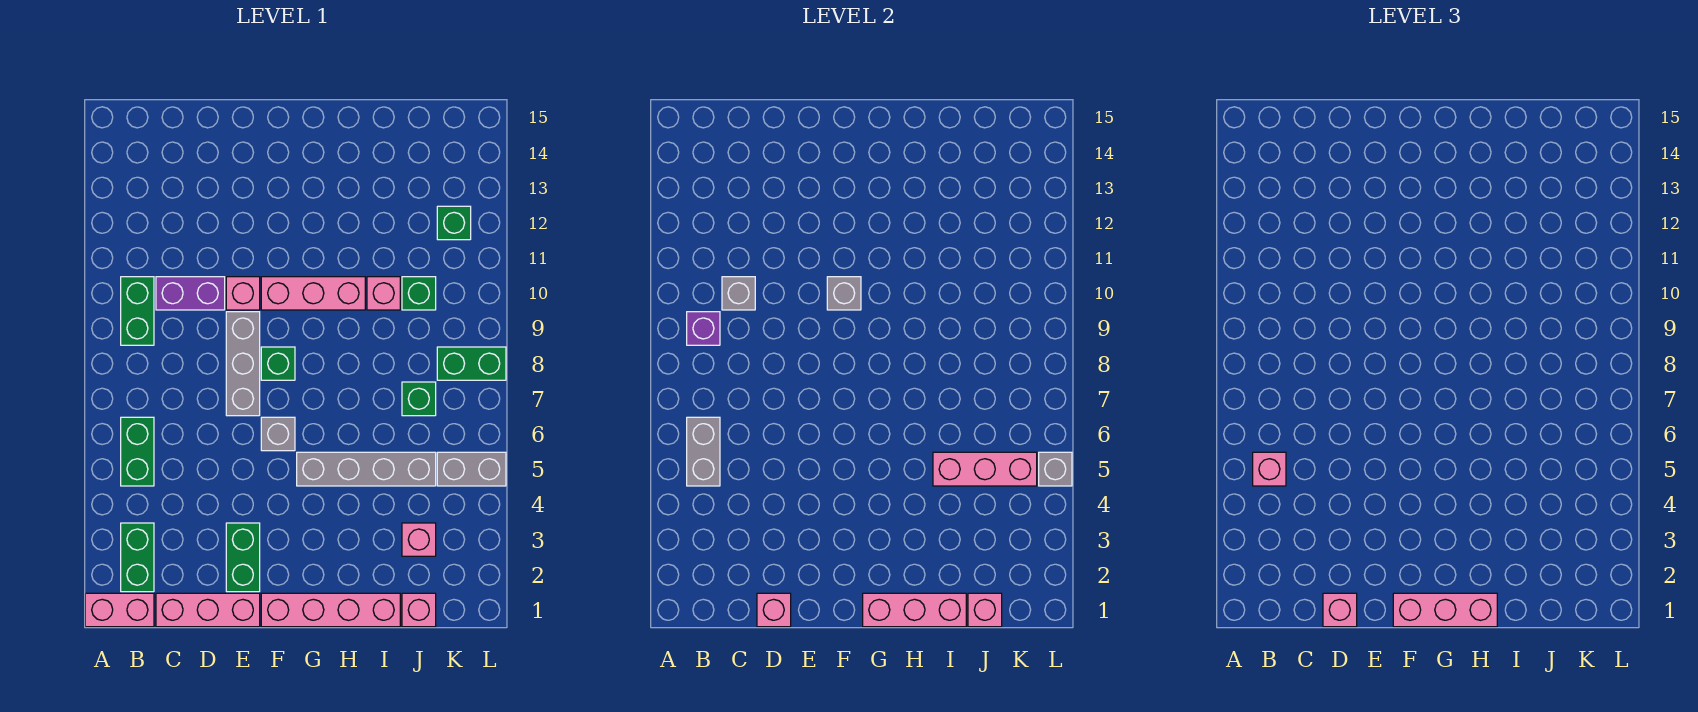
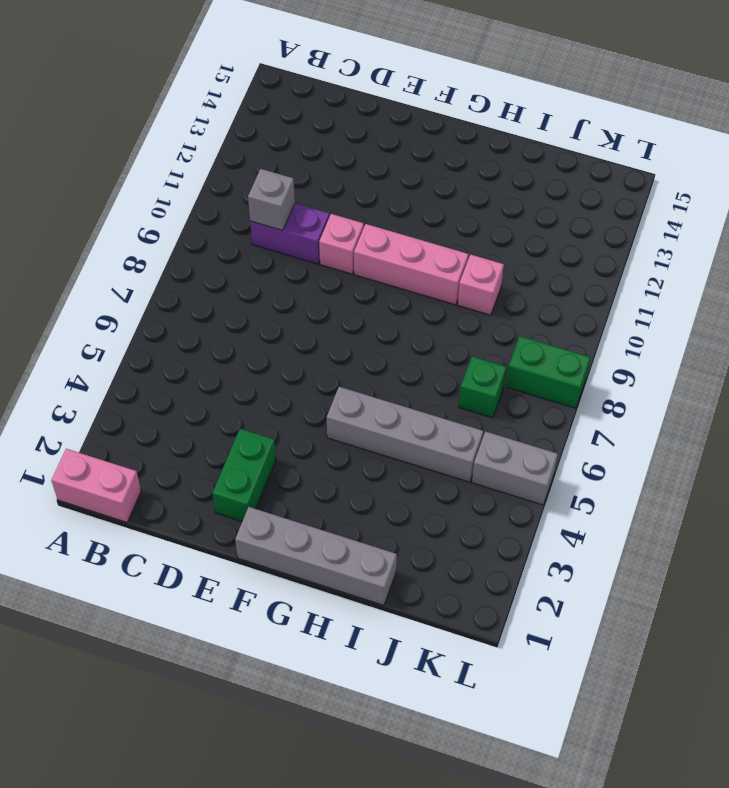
grey brick F1:I1 level 1 -> pink brick F1:I1 level 1
none -> green brick B2:B3 level 1
none -> green brick B5:B6 level 1
none -> green brick B9:B10 level 1
none -> pink brick C1:E1 level 1

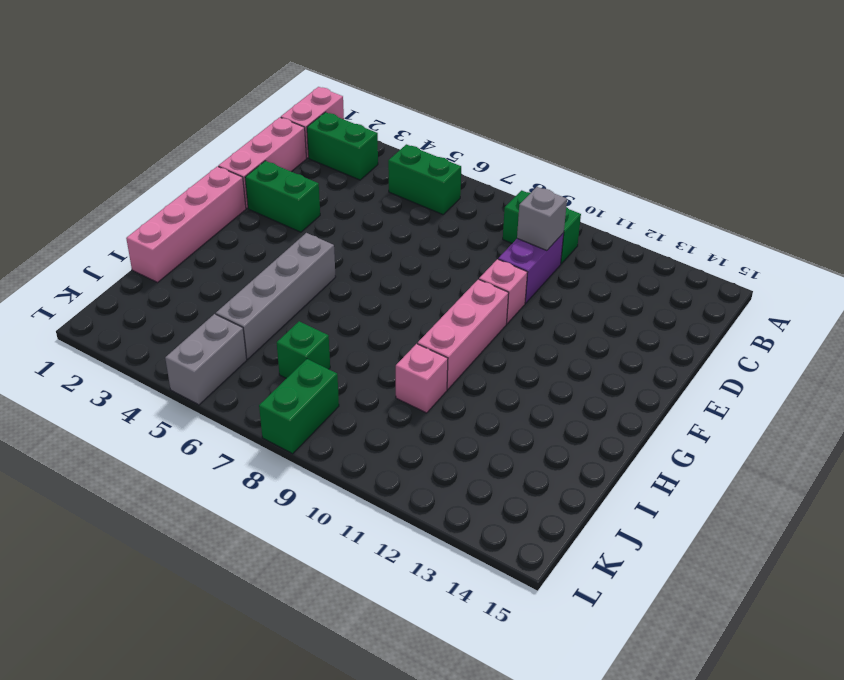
none -> grey brick E7:E9 level 1
none -> grey brick F6 level 1
none -> green brick F8 level 1
none -> pink brick J1 level 1

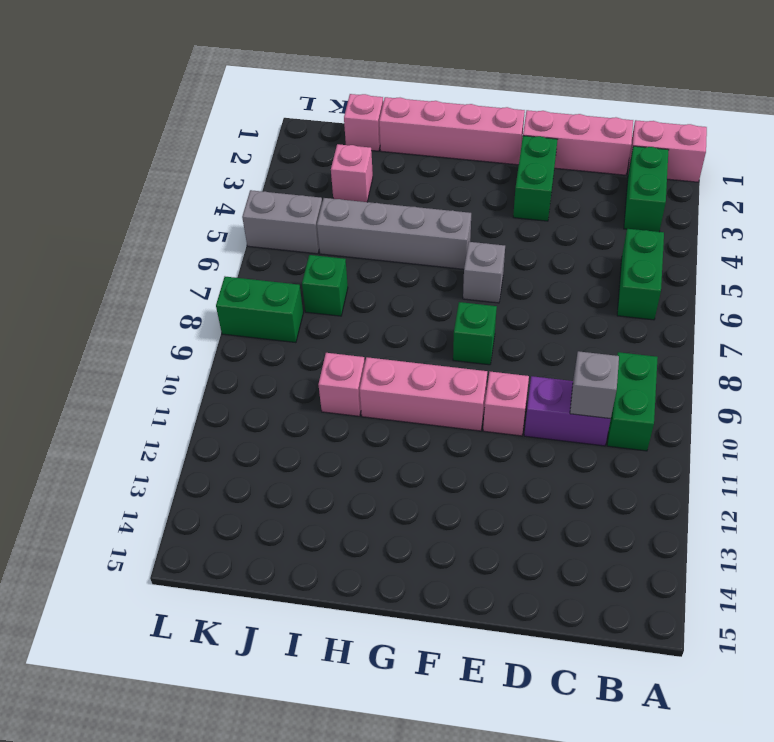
none -> grey brick E7:E9 level 1
none -> green brick J10 level 1
none -> green brick K12 level 1
none -> grey brick B5:B6 level 2

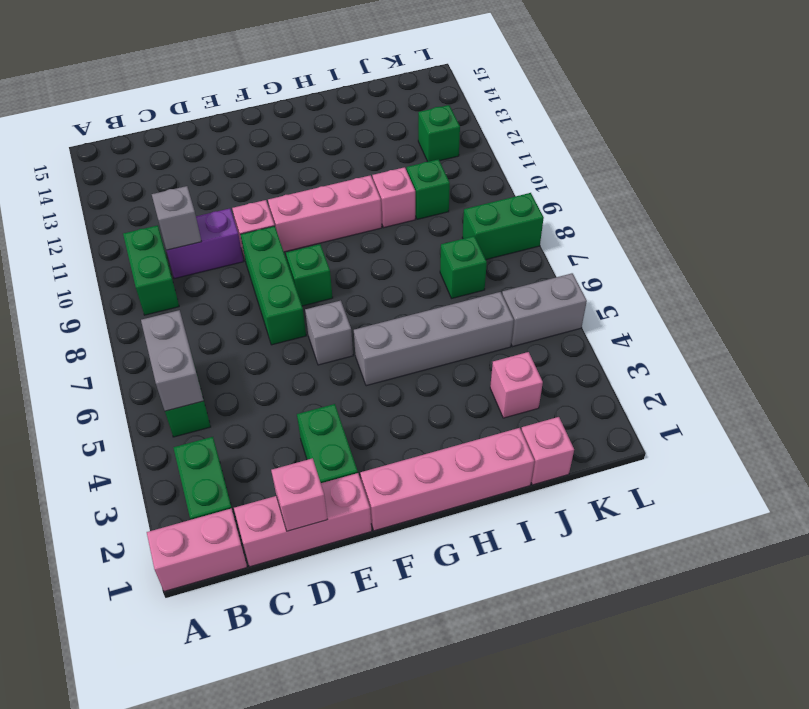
green brick E7:E9 level 1 -> grey brick E7:E9 level 1
none -> purple brick B9 level 2
none -> grey brick F10 level 2
none -> pink brick G1:I1 level 2
none -> pink brick I5:K5 level 2

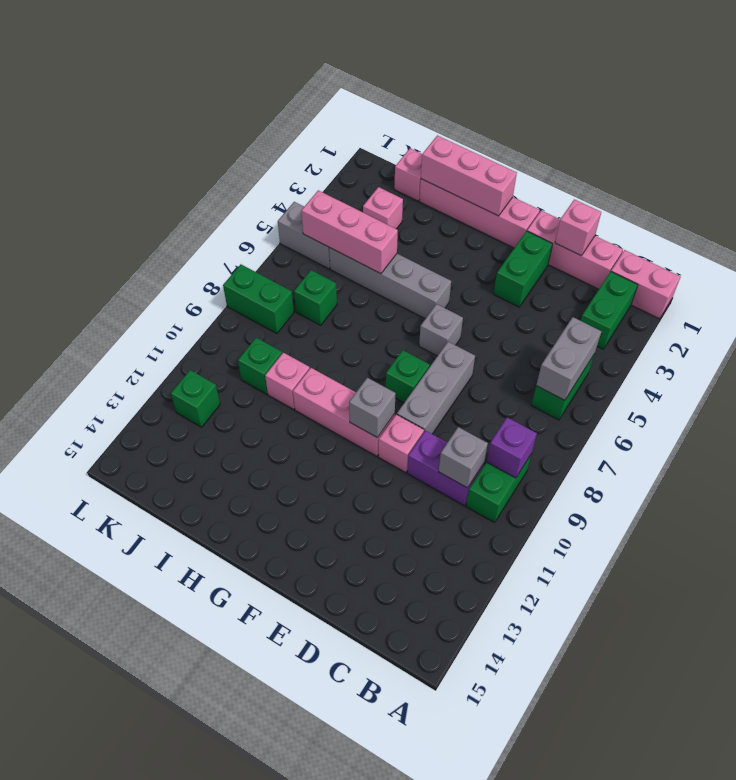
none -> pink brick J1 level 2
none -> grey brick L5 level 2
none -> pink brick B5 level 3
none -> pink brick D1 level 3

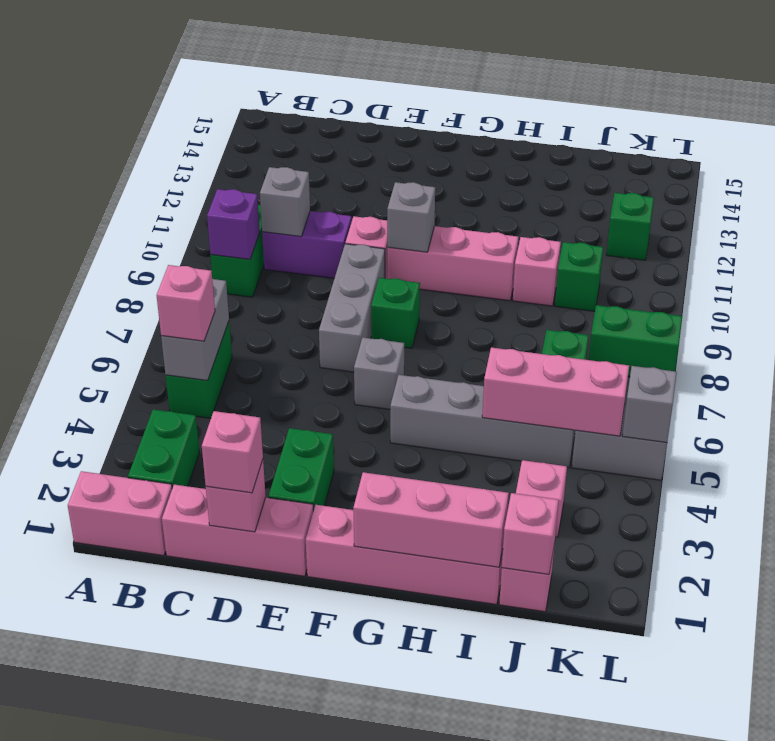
none -> pink brick F1:H1 level 3

